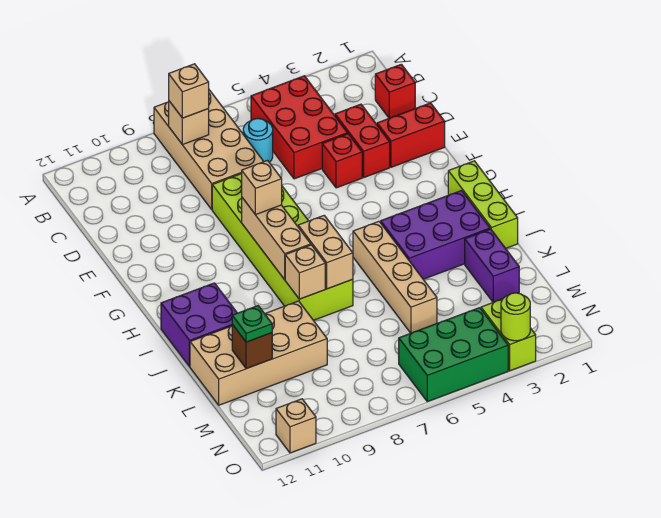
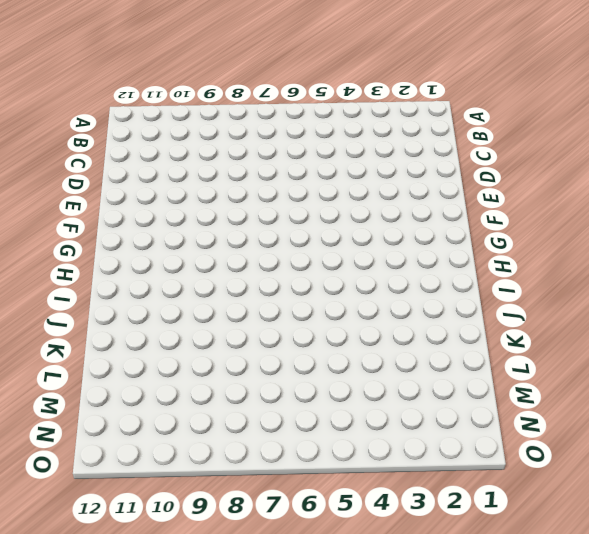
none -> tan brick A7:D8 level 1
none -> red brick B4:D5 level 1
none -> red brick C1 level 1

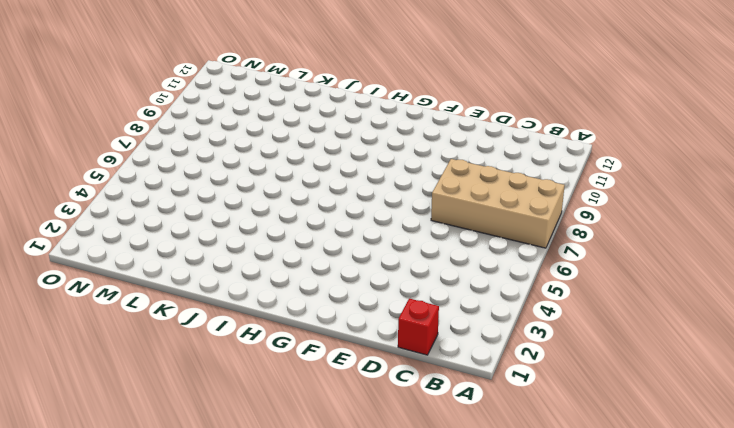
none -> red brick B4:D5 level 1
none -> cyan round brick C6 level 1
none -> red brick D3:E3 level 1

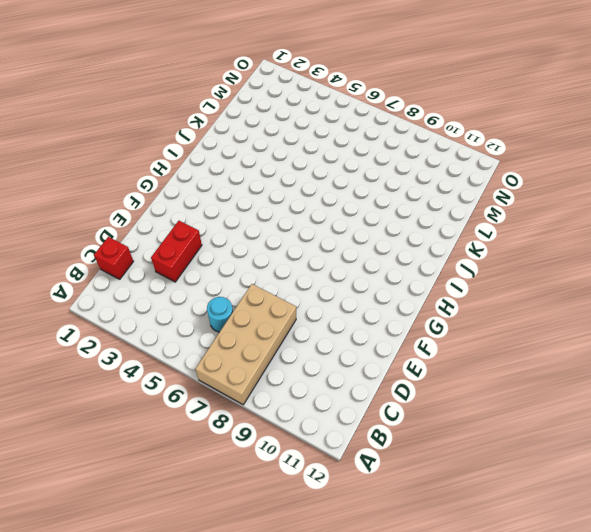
none -> red brick B4:D5 level 1
none -> red brick E1:E2 level 1
none -> red brick E4 level 1

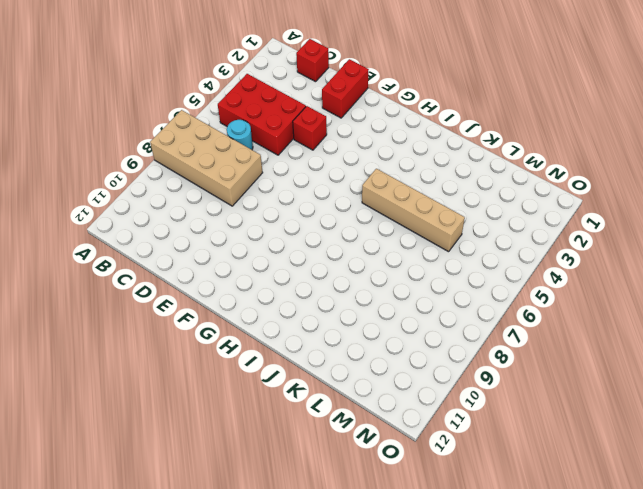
none -> red brick D3:E3 level 1
none -> lime brick E7:J8 level 1
none -> lime brick H1:J1 level 1

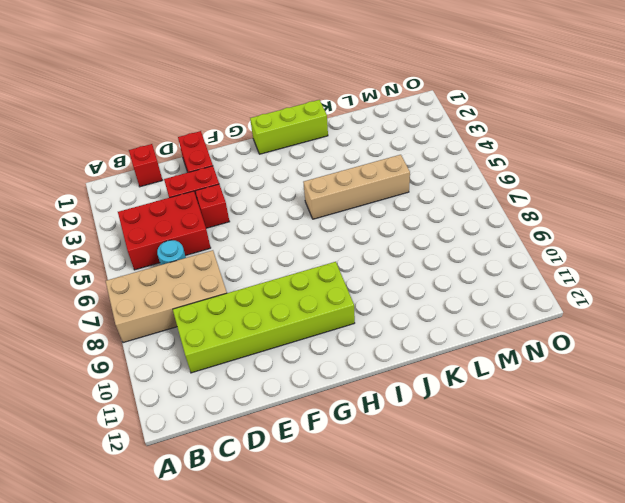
lime brick C9:H10 level 1 -> lime brick E7:J8 level 1
none -> purple brick I2:J4 level 1
none -> purple brick I11:J12 level 1
none -> purple brick K2:L2 level 1

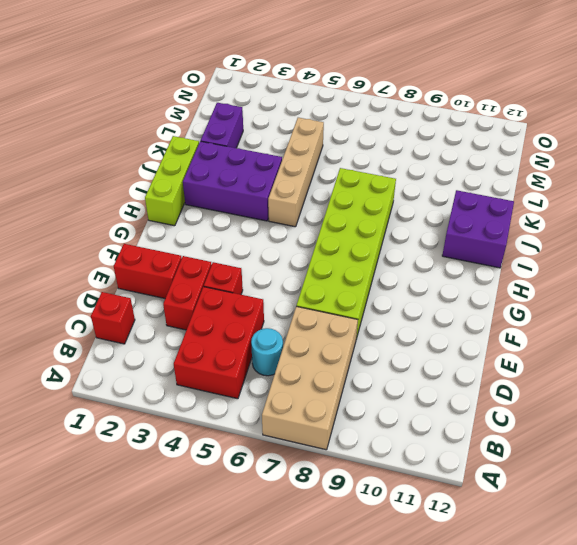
none -> tan brick K9:L12 level 1
none -> lime brick N3:O3 level 1
none -> green brick N4:O6 level 1

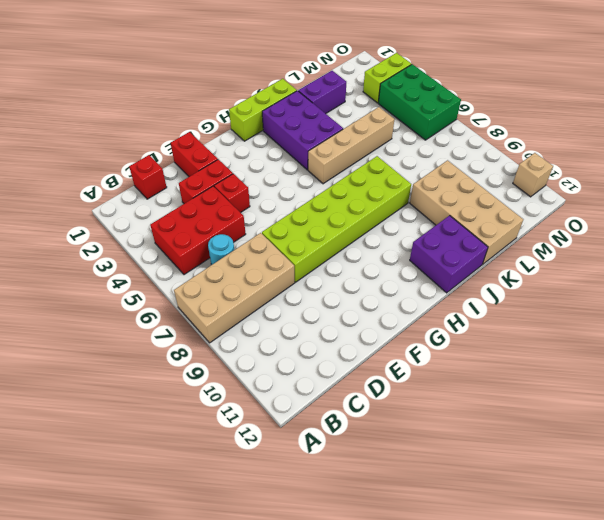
none -> tan brick B8 level 2
none -> tan brick G8:I8 level 2
none -> tan brick I7:J7 level 2

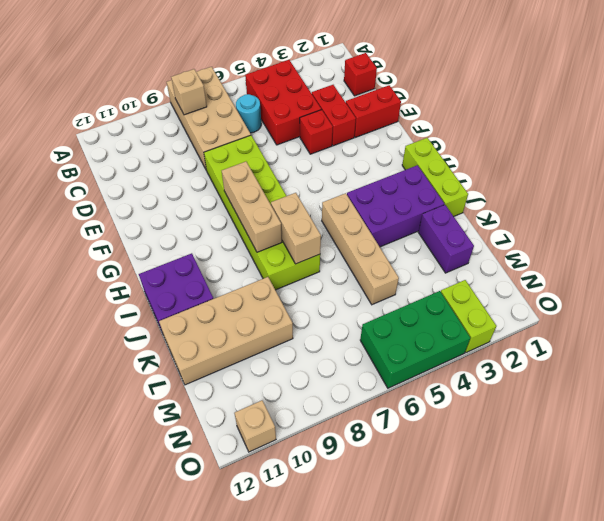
none -> tan brick J8 level 2
none -> brown brick L11 level 2
none -> lime round brick O3 level 2

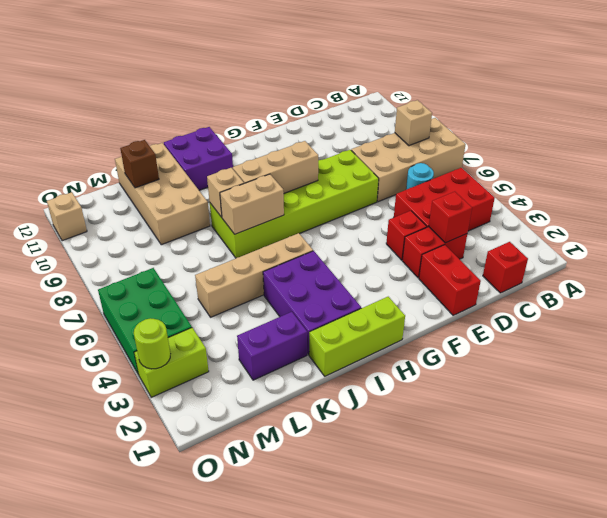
red brick D3 level 2 -> none
none -> tan brick B8 level 3
none -> tan brick G8 level 3
none -> green plate L11 level 3

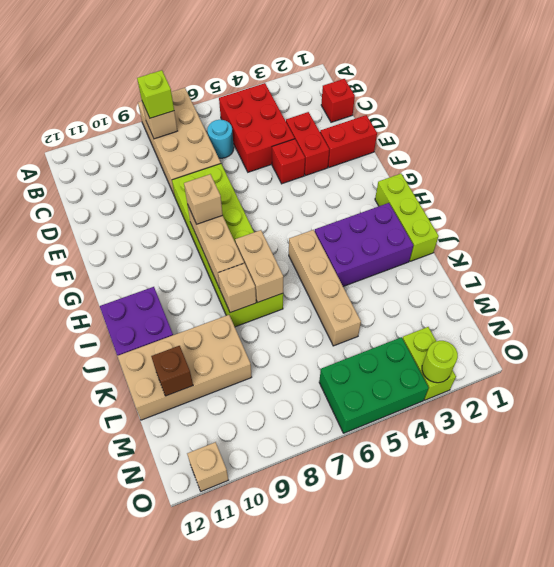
lime brick B8 level 3 -> tan brick B8 level 3
none -> purple brick K2:L2 level 1
none -> green plate L11 level 3

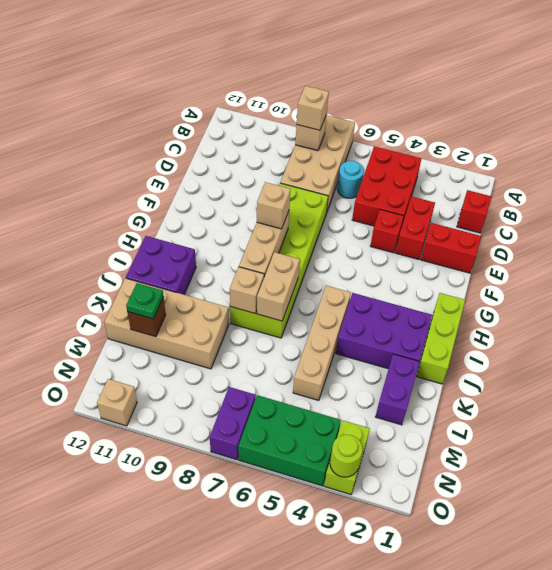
purple brick N7:O7 level 1 -> none

